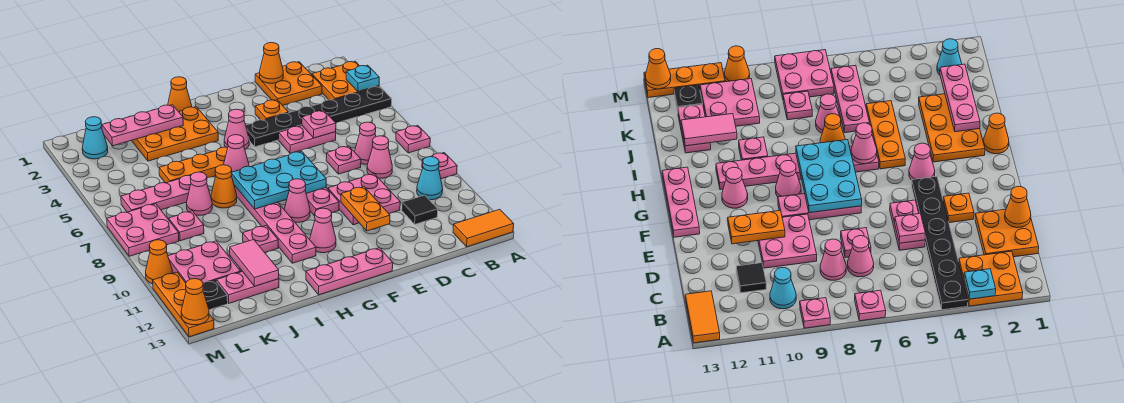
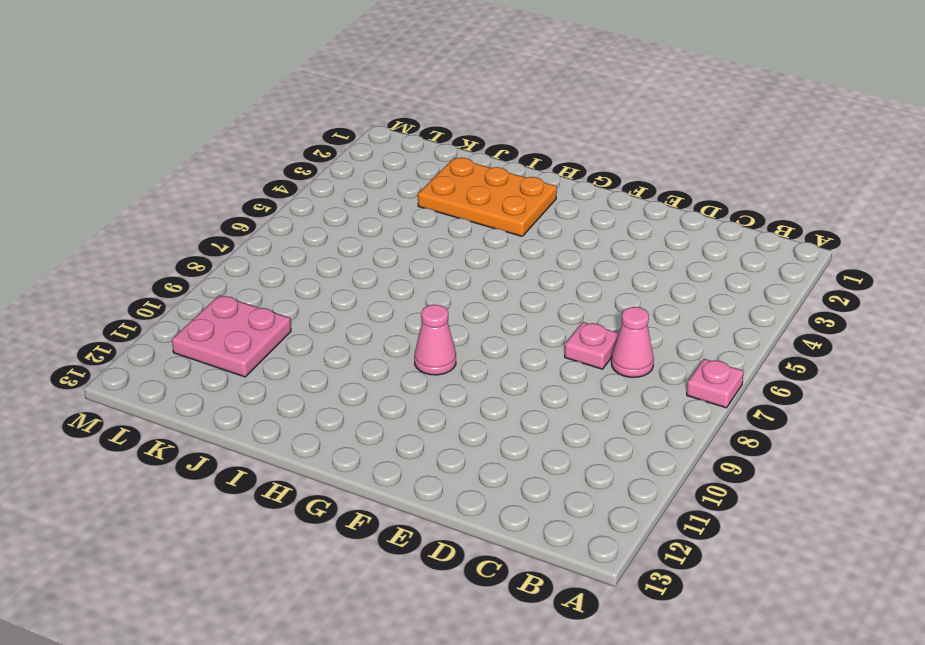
none -> orange plate A2:B3 level 1
none -> black plate A4:F4 level 1
none -> pink plate A9 level 1
none -> orange tile A13:B13 level 1

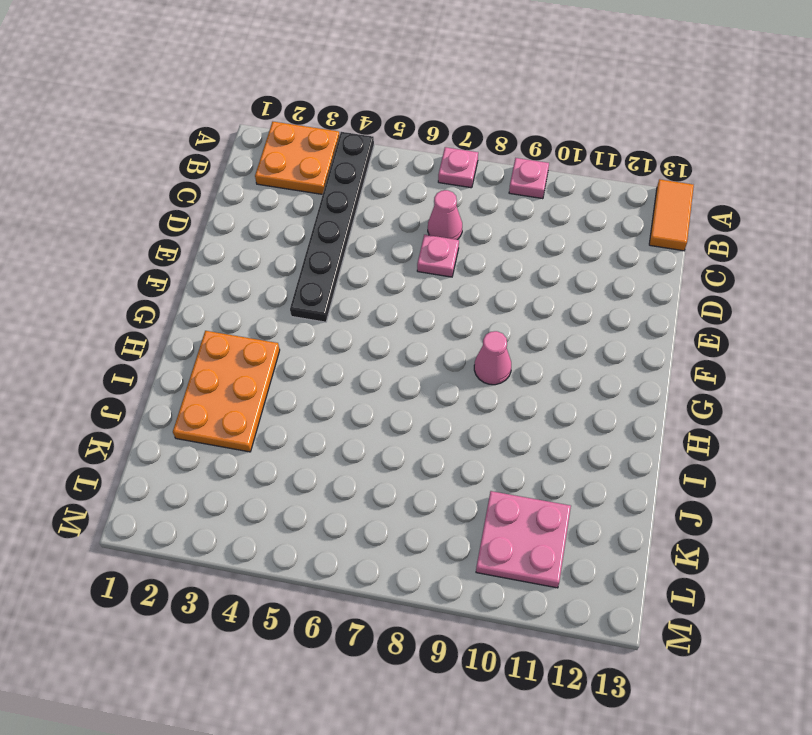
none -> cyan cone B10 level 1
none -> orange plate C1:D2 level 1
none -> pink cone C8 level 1
none -> black tile C11 level 1

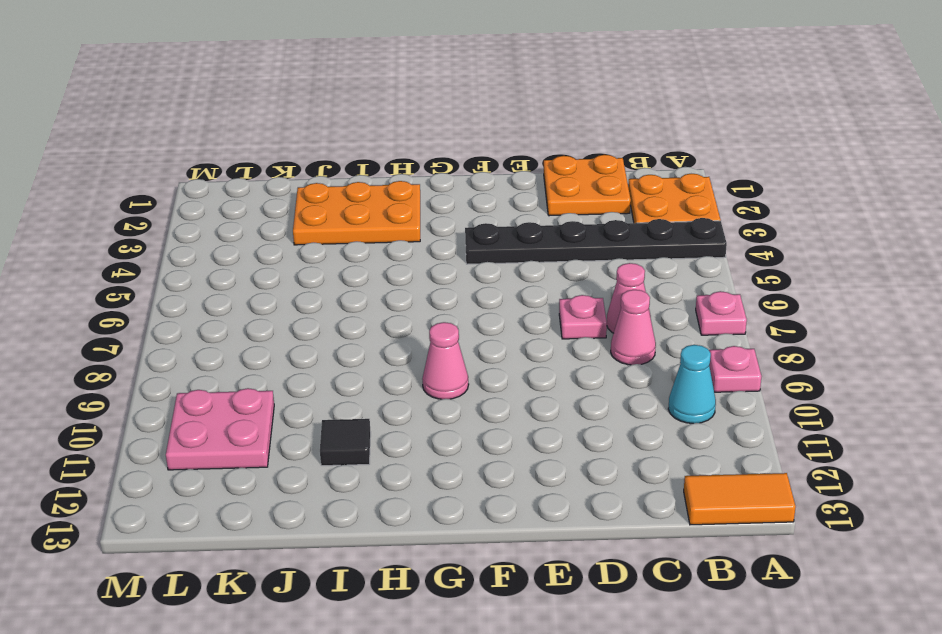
black tile I11 level 1 -> black tile C11 level 1
none -> pink plate D5:E5 level 1
none -> pink plate D9:E10 level 1
none -> orange plate E3 level 1
none -> pink plate F7:F9 level 1

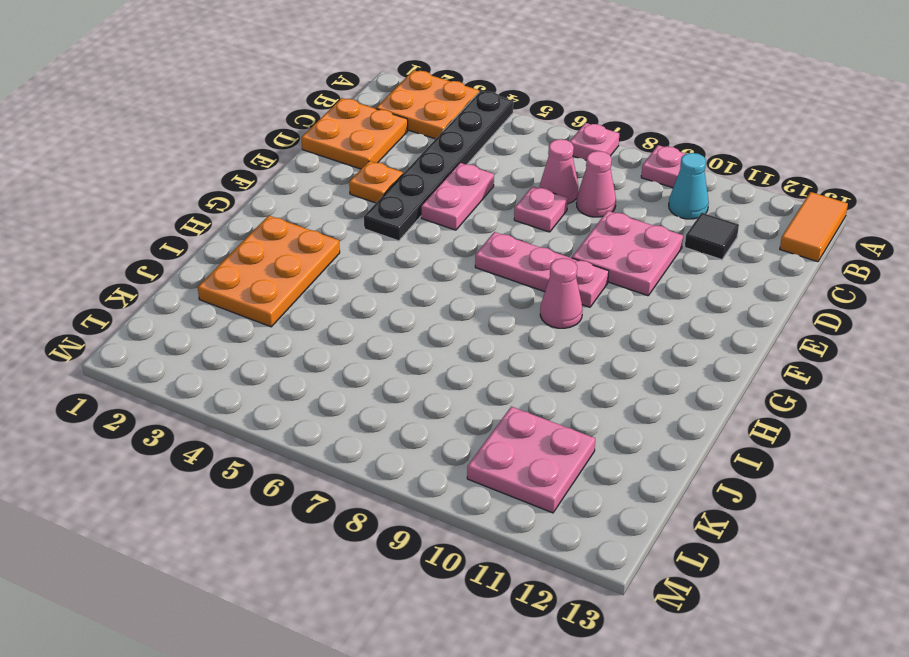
none -> pink plate F13:H13 level 1
none -> pink cone G4 level 1
none -> pink cone G11 level 1
none -> orange cone H1 level 1

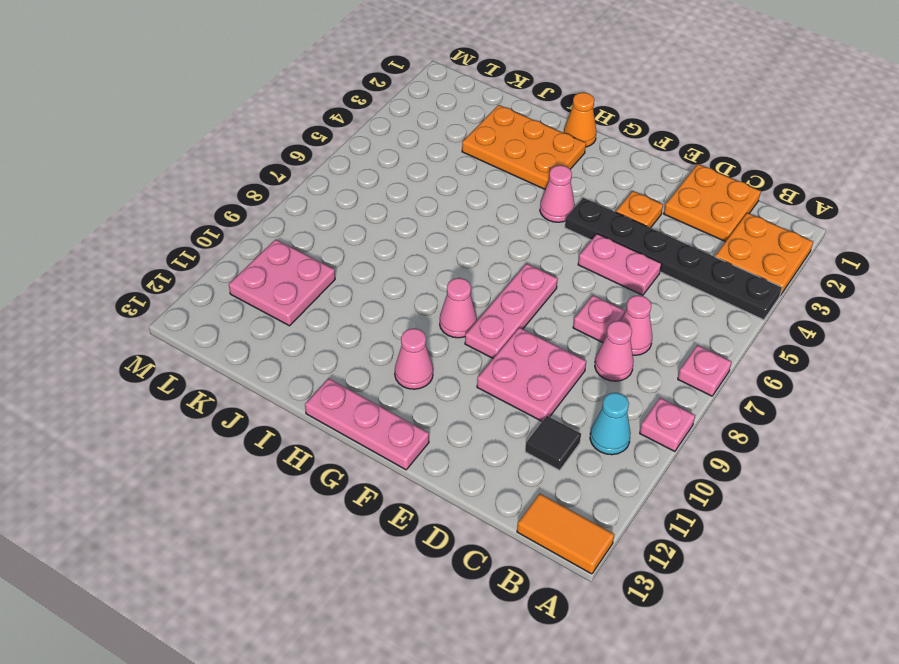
none -> orange plate H5:J5 level 1
none -> pink plate H6:H11 level 1
none -> orange cone I7 level 1
none -> pink plate I10 level 1

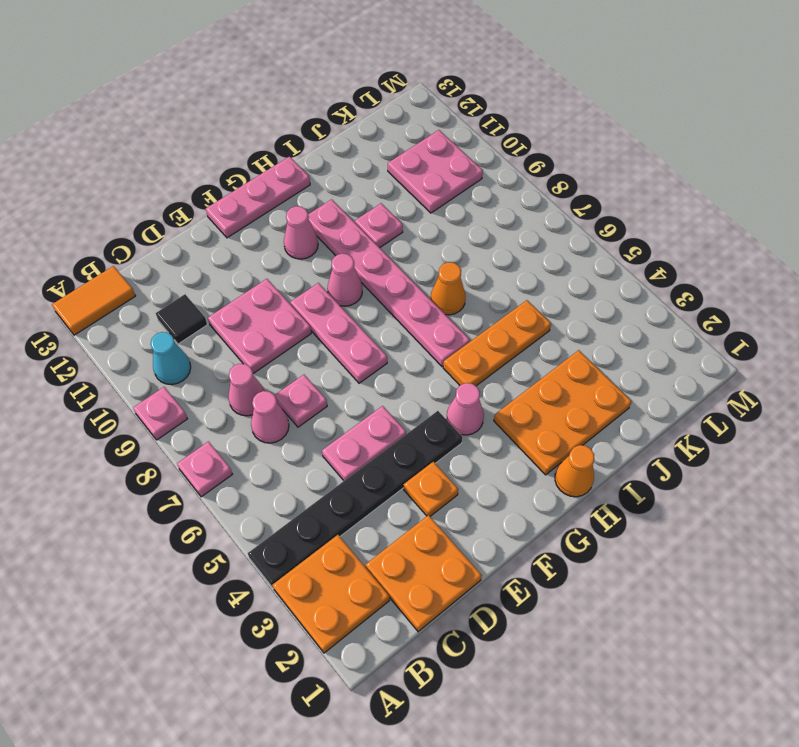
none -> pink plate J6:L6 level 1
none -> pink cone J7 level 1
none -> pink plate J12:K12 level 1
none -> pink plate K8 level 1

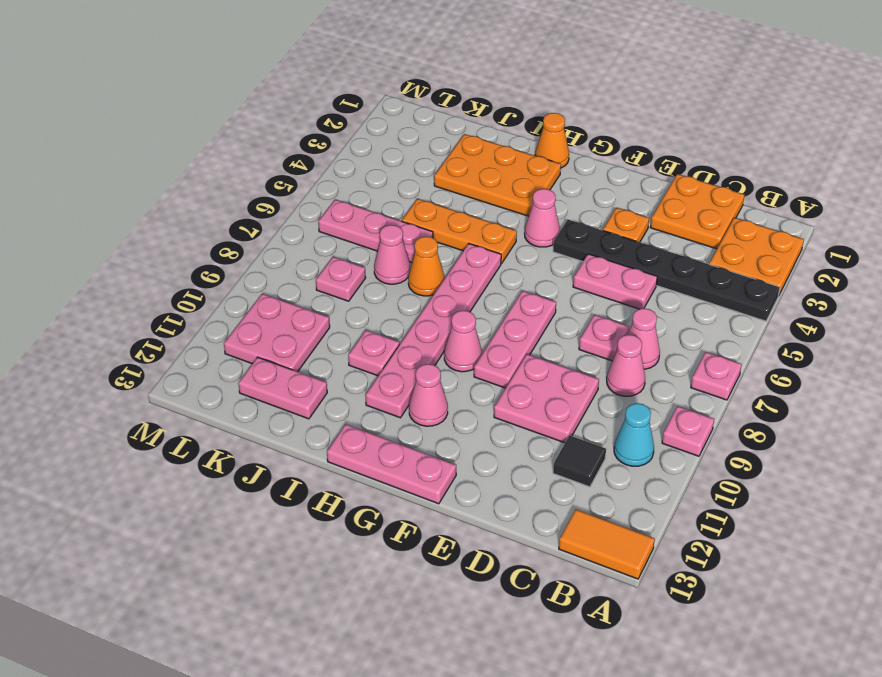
none -> cyan cone L2 level 1
none -> pink plate L7:M8 level 1
none -> black plate L12 level 1
none -> orange cone M10 level 1

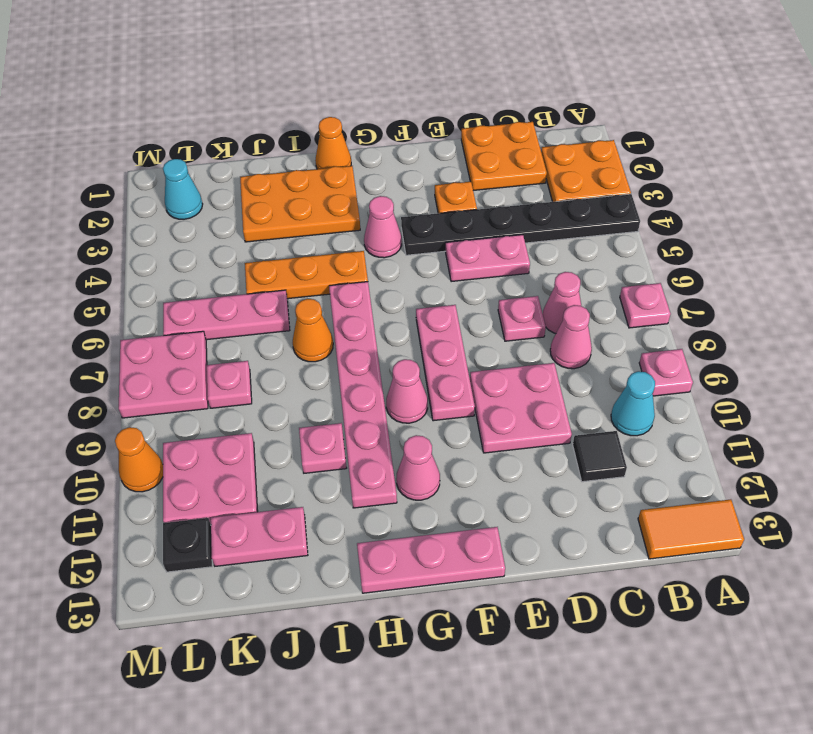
none -> pink cone J7 level 1
none -> orange plate M11:M13 level 1
none -> cyan plate A3 level 2
none -> orange cone D1 level 2

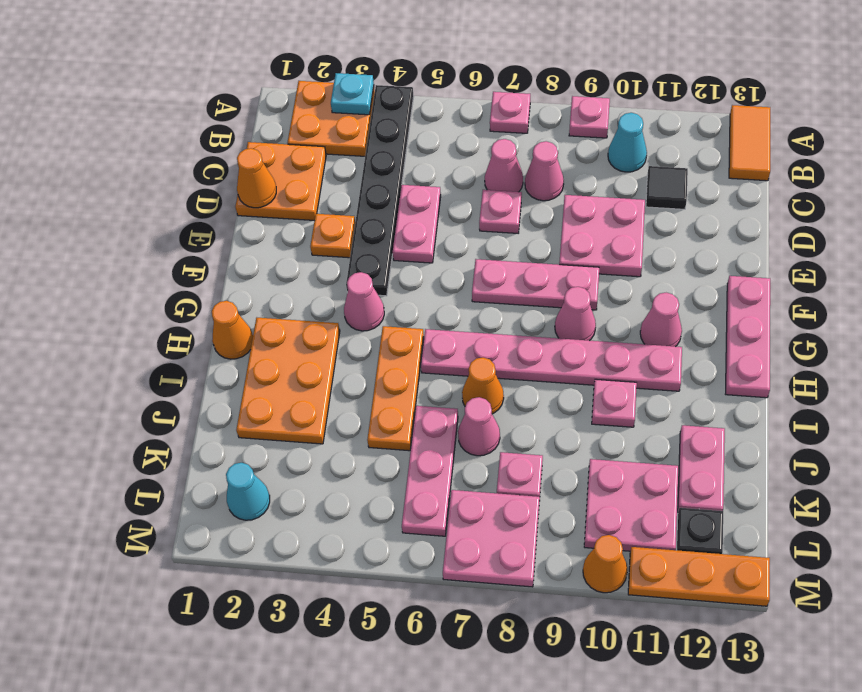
none -> pink plate D5 level 2
none -> orange plate E10:E11 level 2
none -> cyan plate F7:H8 level 2
none -> pink cone H6 level 2

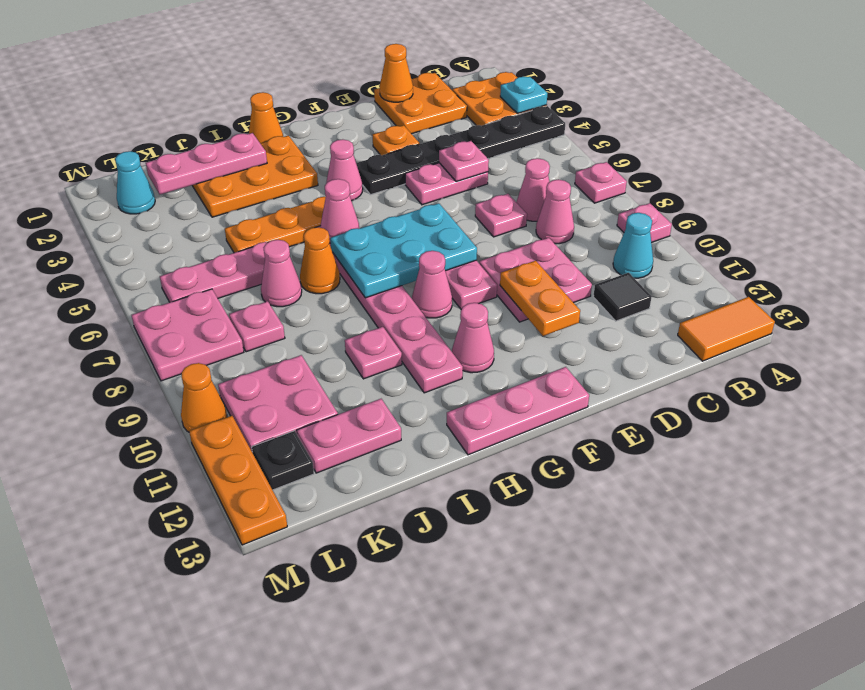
none -> pink tile J11:J12 level 2
none -> orange cone M13 level 2

